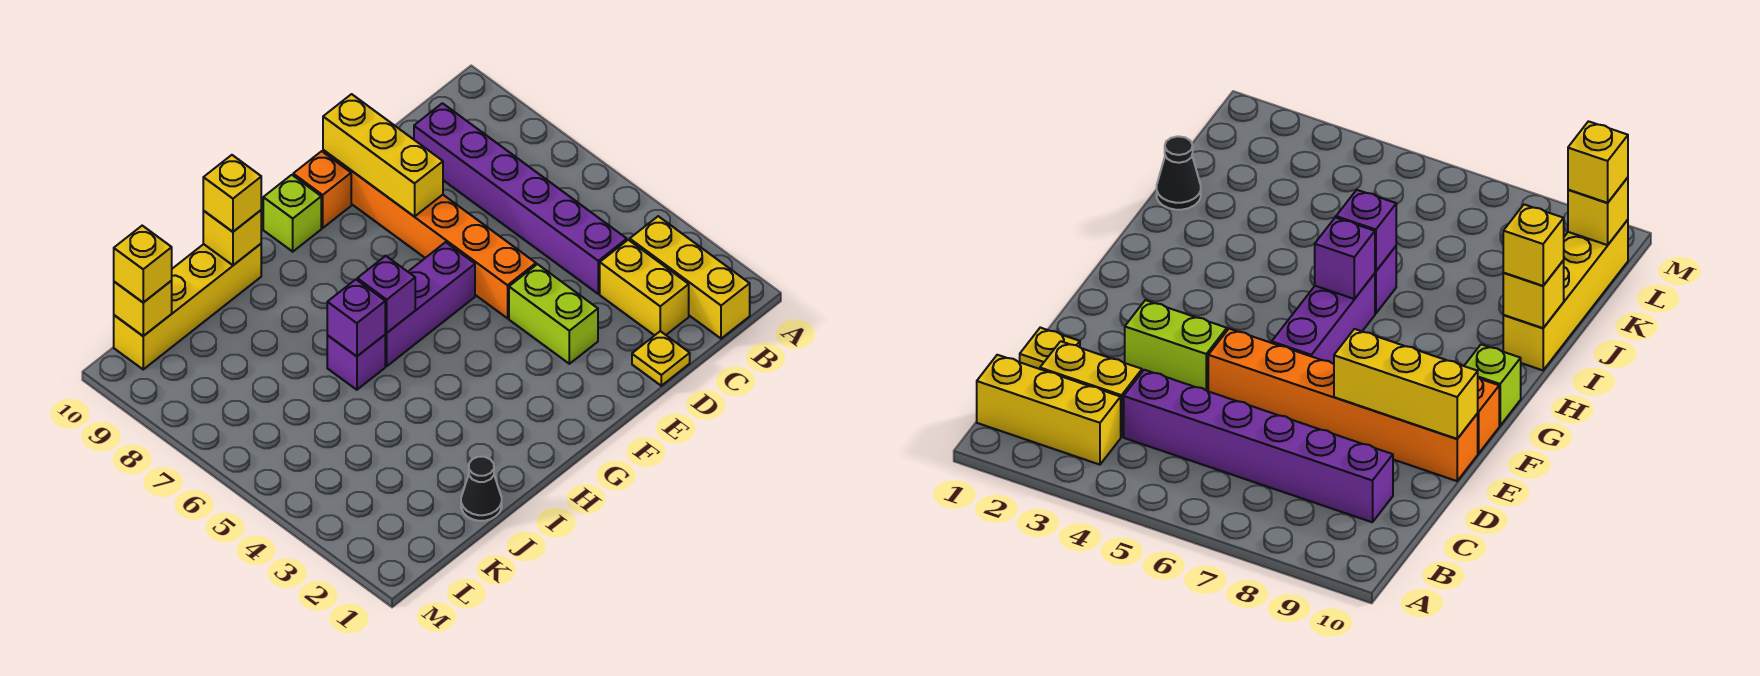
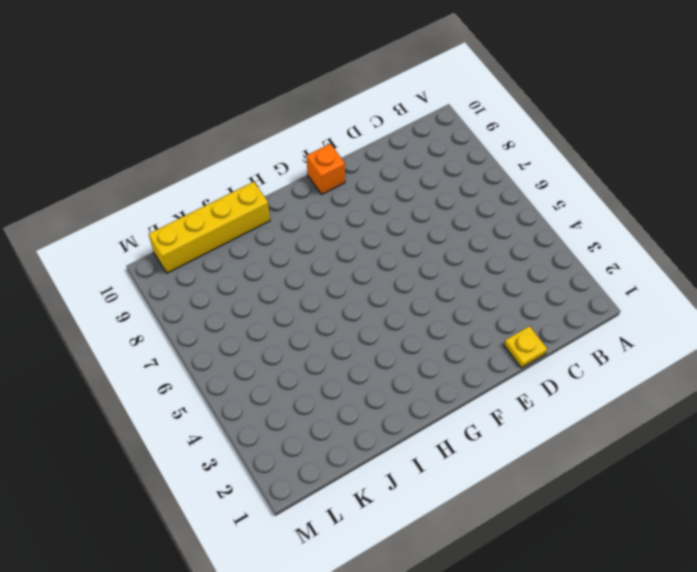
none -> yellow brick B1:B3 level 1
none -> yellow brick C2:C3 level 1
none -> purple brick C4:C9 level 1

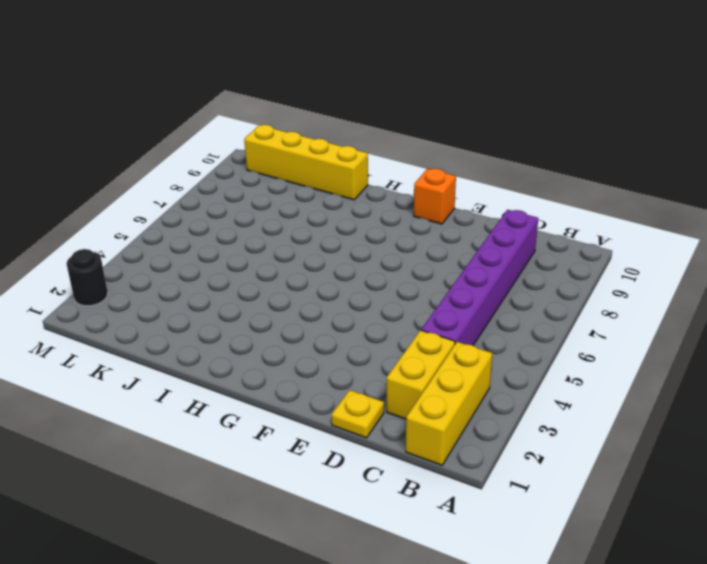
black round brick M2 level 1 -> none
none -> lime brick E3:E4 level 1
none -> orange brick E5:E10 level 1
none -> purple brick F6:H6 level 1

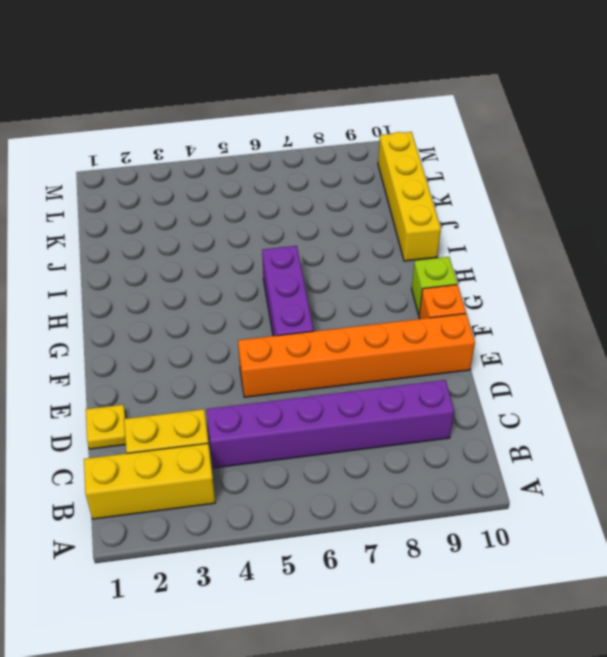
none -> lime brick E3:E4 level 1
none -> purple brick I6 level 1
none -> black cone J1 level 1

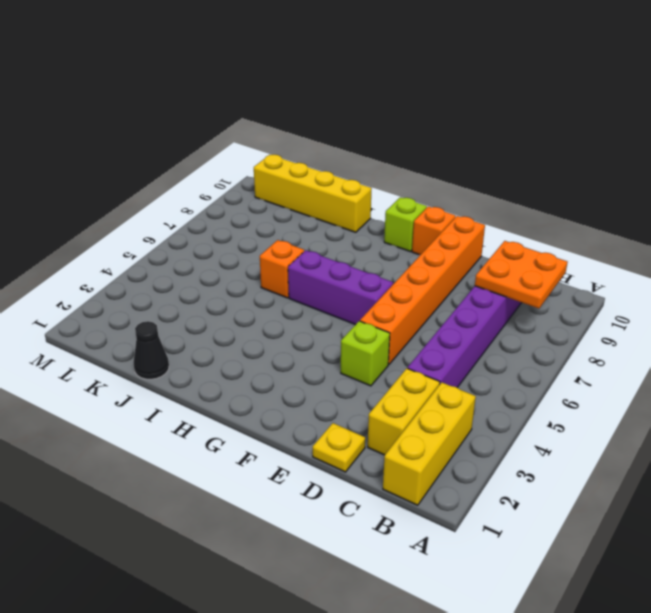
orange plate B8:C9 level 2 -> none
lime brick E4 level 1 -> lime brick E3:E4 level 1
orange brick I6 level 1 -> purple brick I6 level 1
none -> yellow brick E8:E10 level 2
none -> purple brick H6 level 2
none -> purple brick I6 level 2

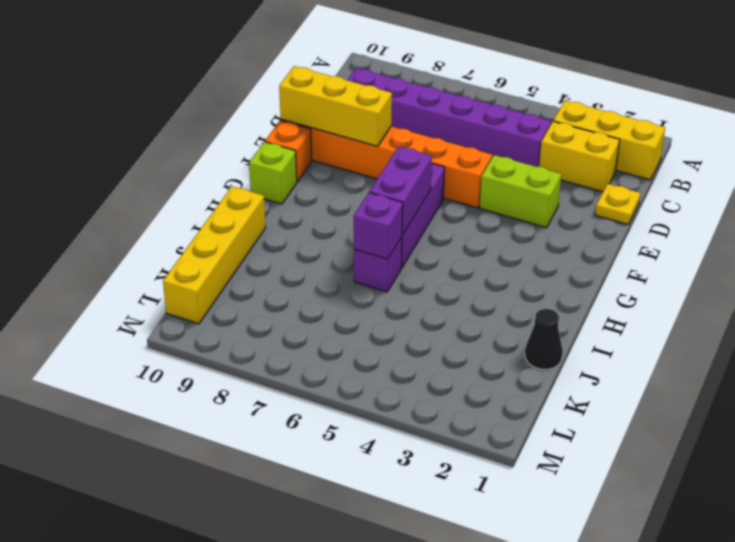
purple brick G6:H6 level 2 -> purple brick H6 level 2
none -> yellow brick I10 level 2
none -> yellow brick L10 level 2
none -> yellow brick I10 level 3

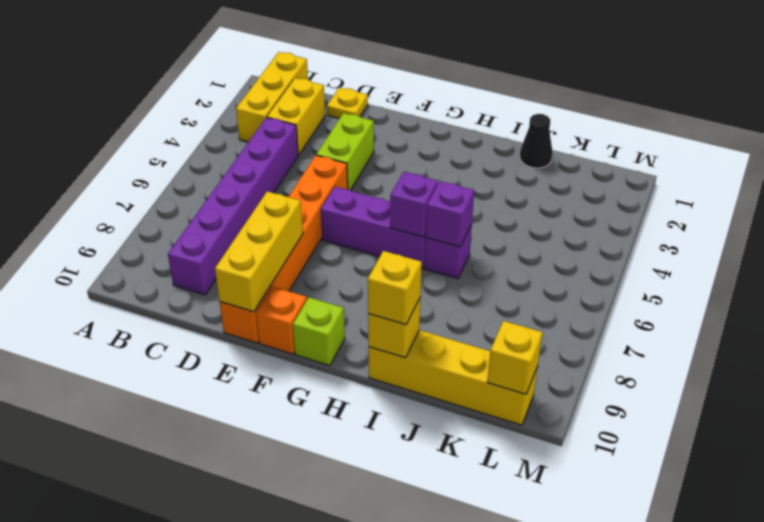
none -> yellow brick L10 level 3

